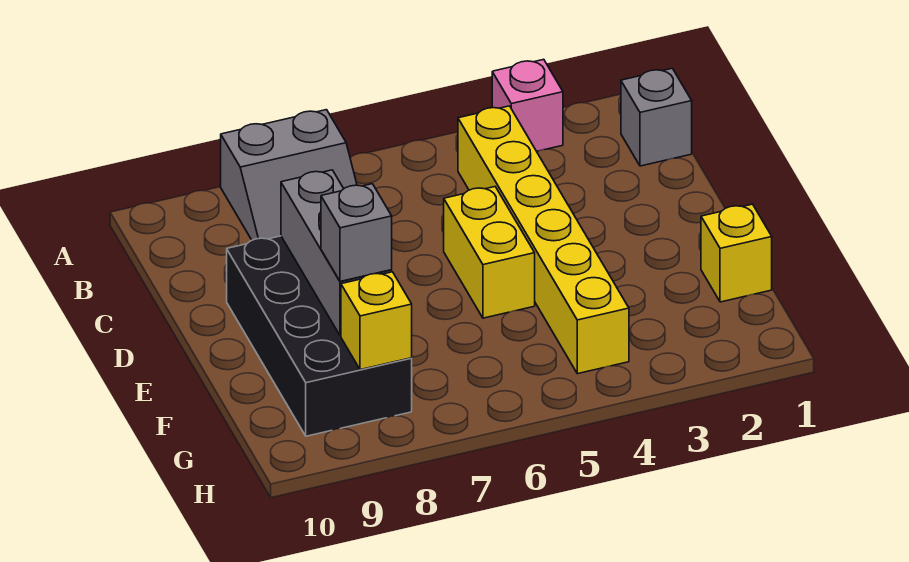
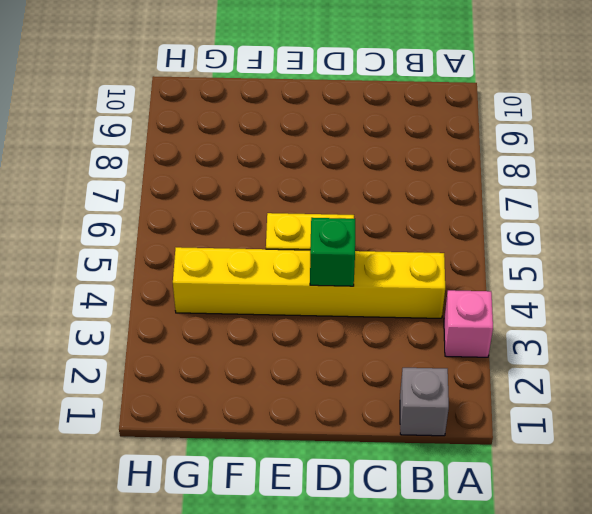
green brick D4 level 2 -> none
none -> grey slope A7:B8 level 1 top A
none -> black brick D8:G9 level 1

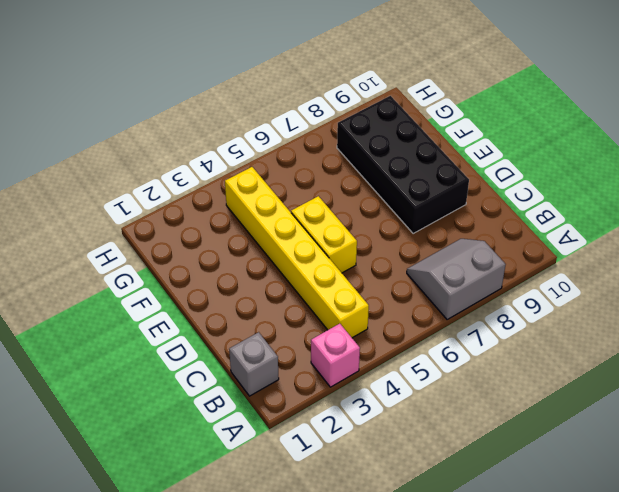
none -> yellow brick F1 level 1
none -> grey brick D8:F8 level 2

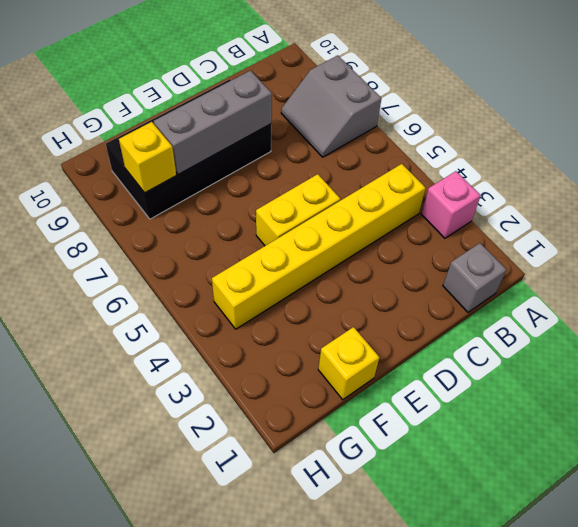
none -> grey brick F8 level 3

